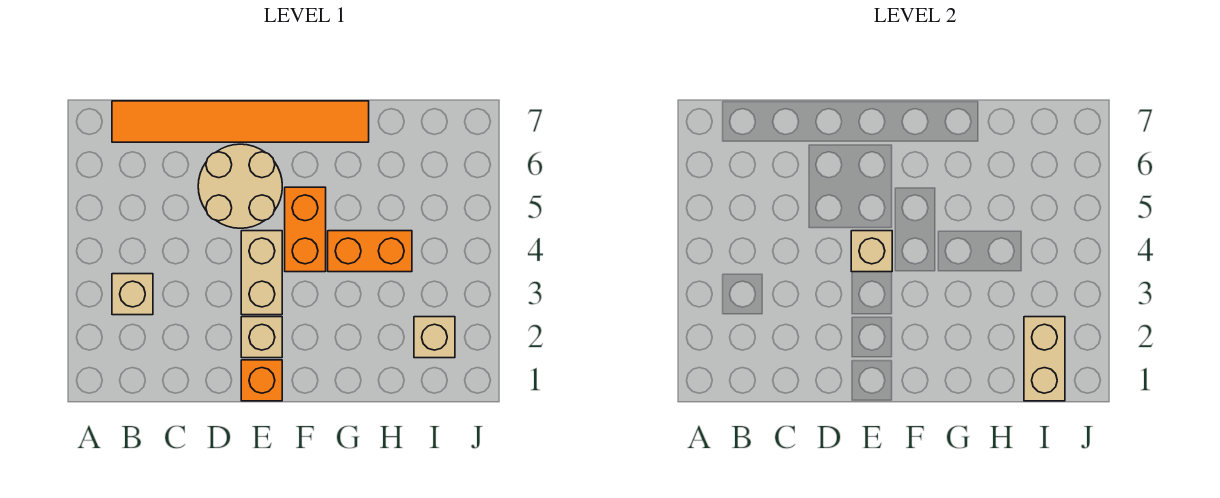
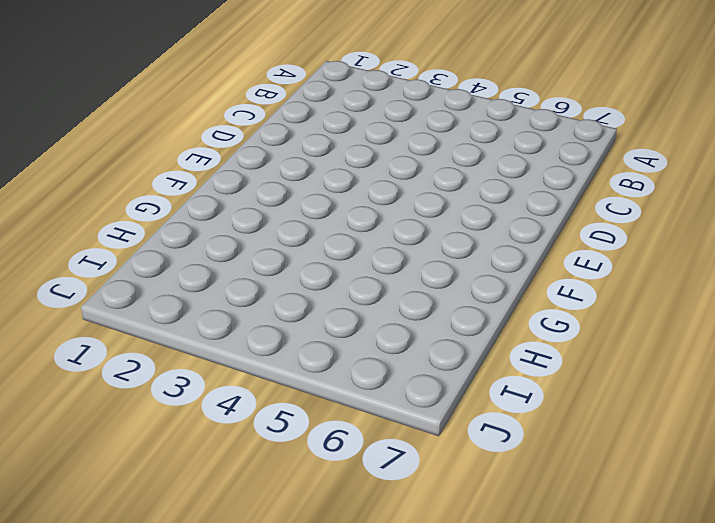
none -> tan brick B3 level 1
none -> orange tile B7:G7 level 1

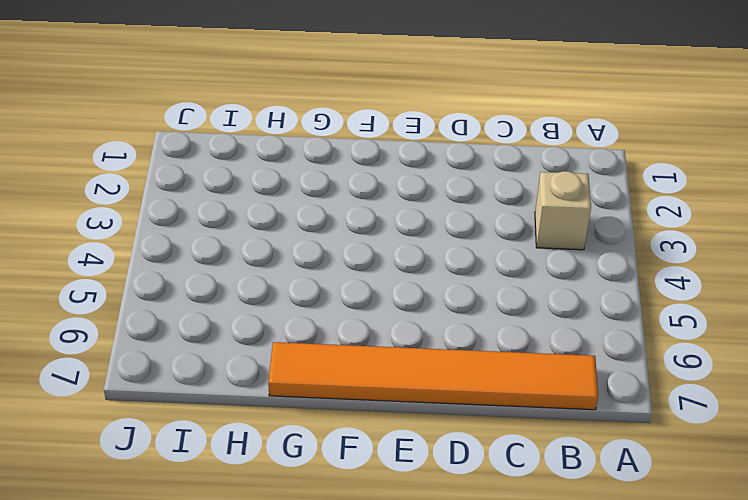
none -> tan round brick D5:E6 level 1
none -> orange brick E1 level 1

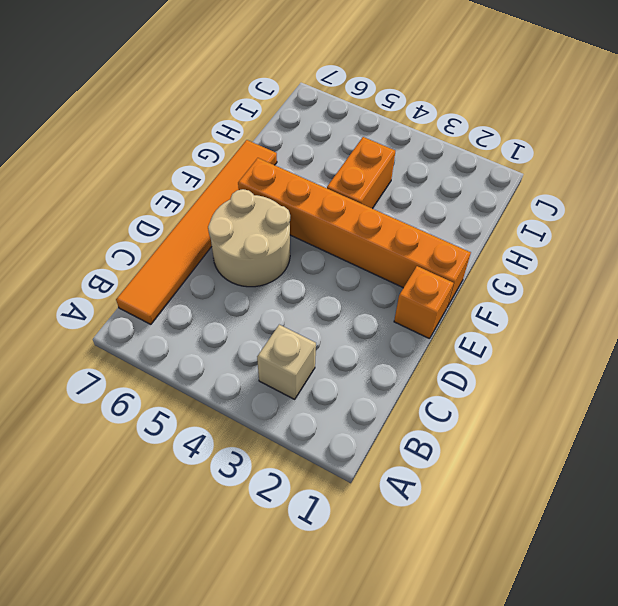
orange brick F1:F6 level 1 -> orange brick F4:F5 level 1
none -> tan brick E2 level 1
none -> tan brick E3:E4 level 1

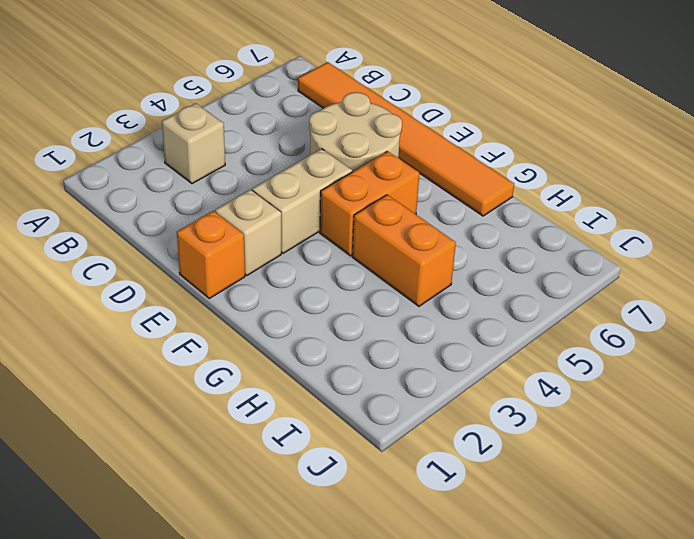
none -> tan brick I2 level 1
none -> tan brick E4 level 2

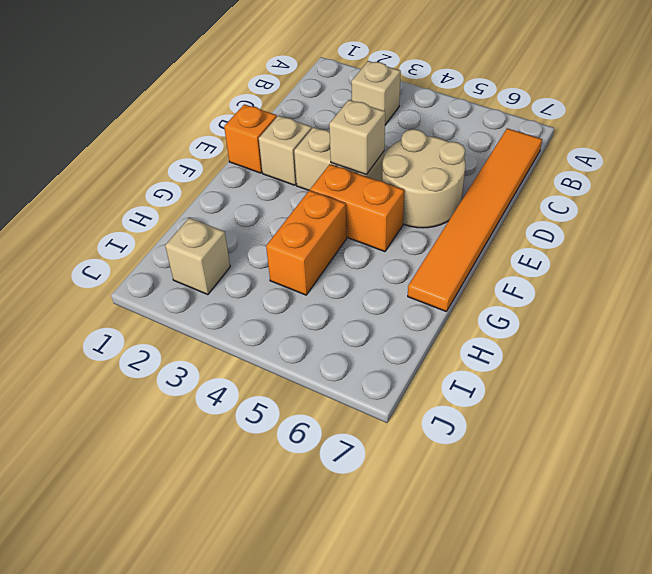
none -> tan brick I1:I2 level 2

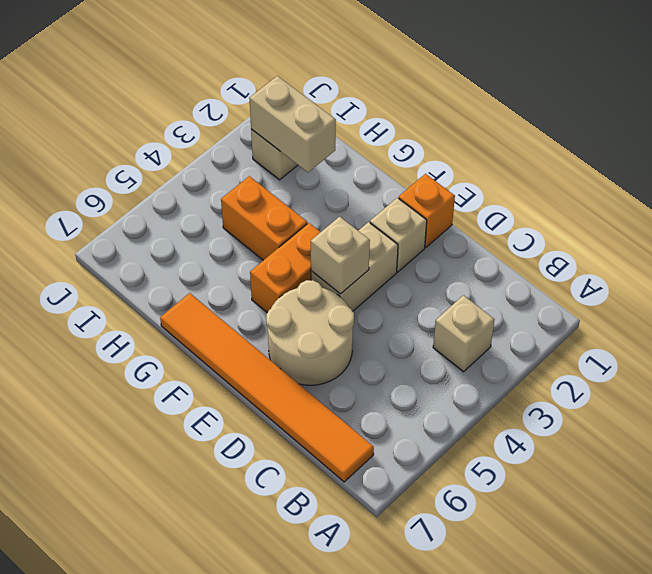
tan brick H2:I2 level 2 -> tan brick I1:I2 level 2

